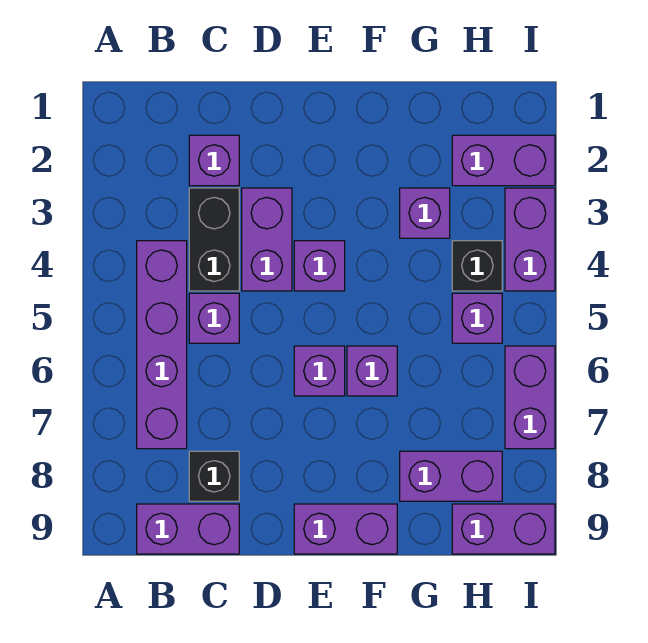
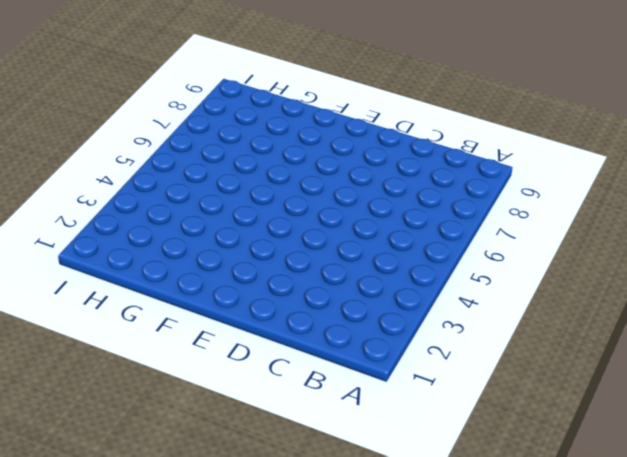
none -> purple brick B4:B7 level 1
none -> purple brick B9:C9 level 1
none -> purple brick C2 level 1

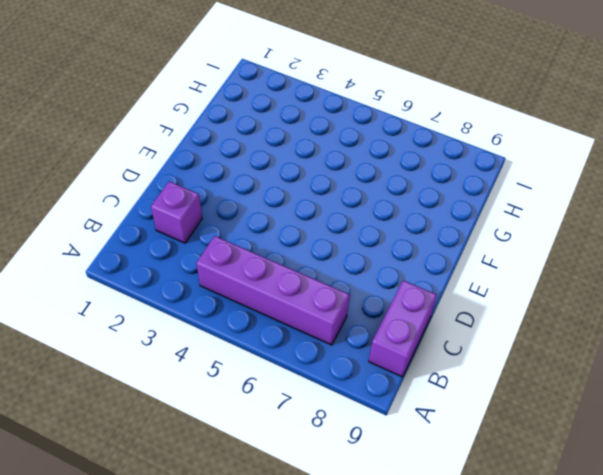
none -> black brick C3:C4 level 1
none -> purple brick C5 level 1
none -> black brick C8 level 1

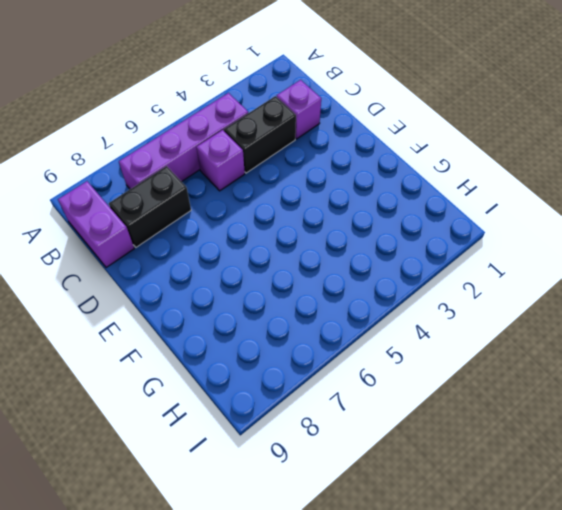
black brick C7:C8 level 1 -> black brick C8 level 1
none -> purple brick D3:D4 level 1
none -> purple brick E4 level 1
none -> purple brick E6 level 1

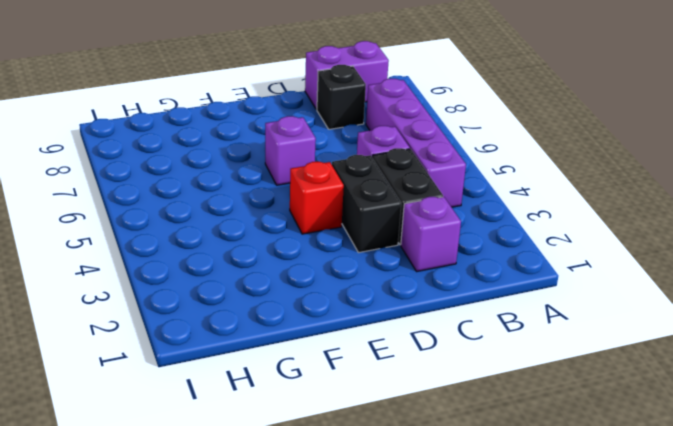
black brick D3:D4 level 1 -> purple brick D3:D4 level 1
red brick E4 level 1 -> purple brick E4 level 1
none -> purple brick E9:F9 level 1
none -> purple brick F6 level 1
none -> purple brick G3 level 1

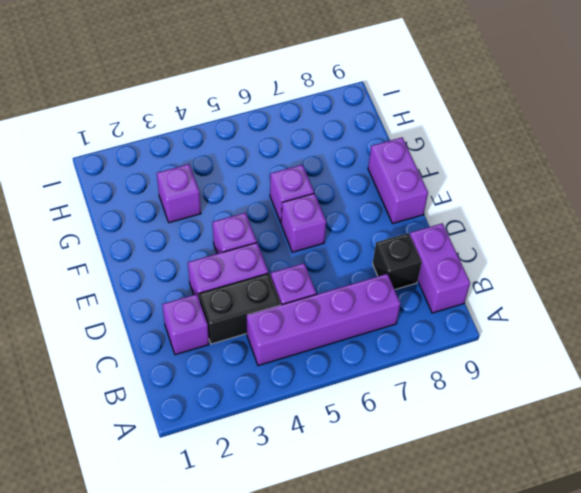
none -> purple brick G8:H8 level 1
none -> purple brick H2:I2 level 1
none -> black brick H4 level 1

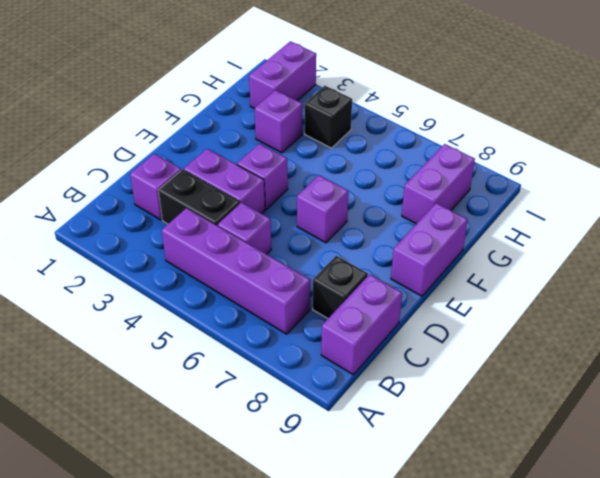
none -> purple brick F6 level 1
none -> purple brick H5 level 1
none -> purple brick H9:I9 level 1

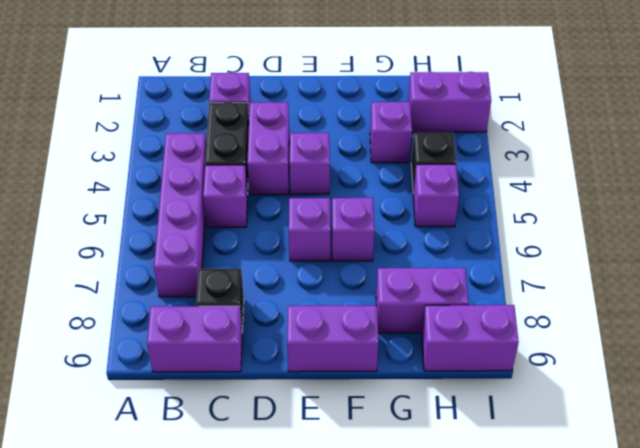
none -> purple brick I3:I4 level 1
none -> purple brick I6:I7 level 1

